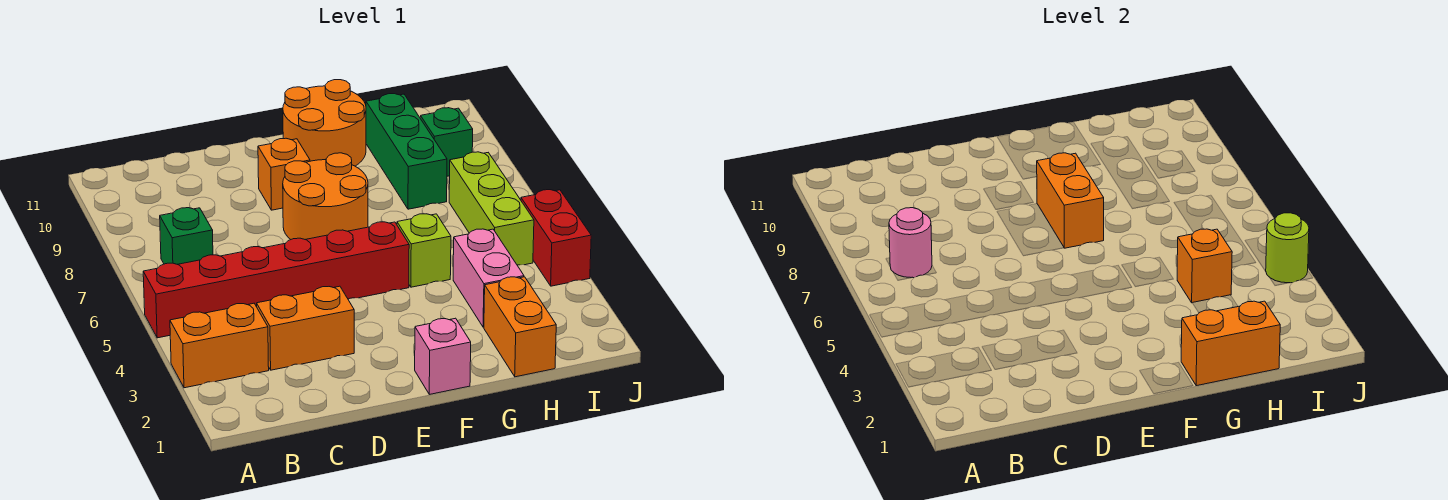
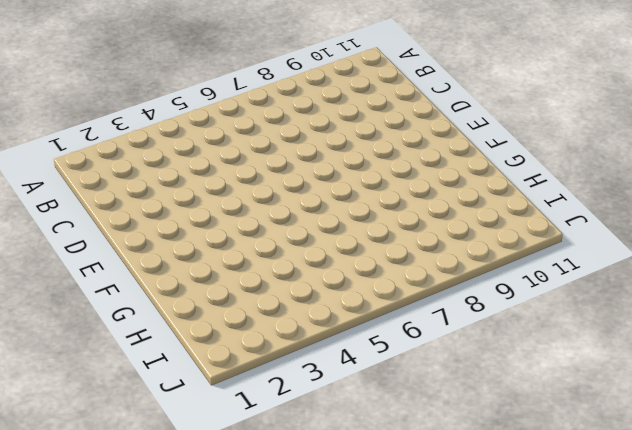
none -> orange brick A3:B3 level 1
none -> red brick A5:F5 level 1
none -> green brick B7 level 1

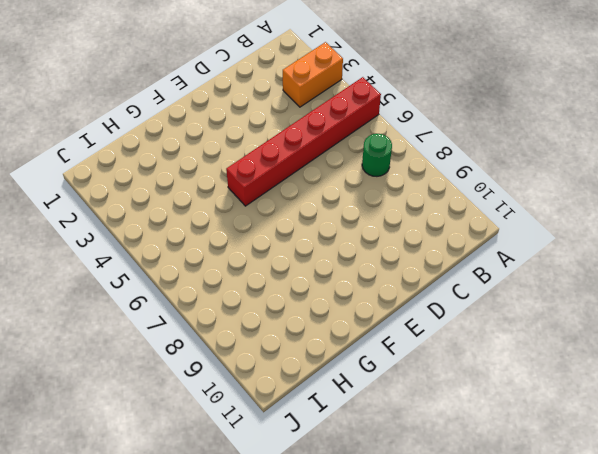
green round brick B7 level 1 -> green brick B7 level 1
none -> orange brick C3:D3 level 1
none -> orange round brick E7:F8 level 1
none -> orange brick E9 level 1

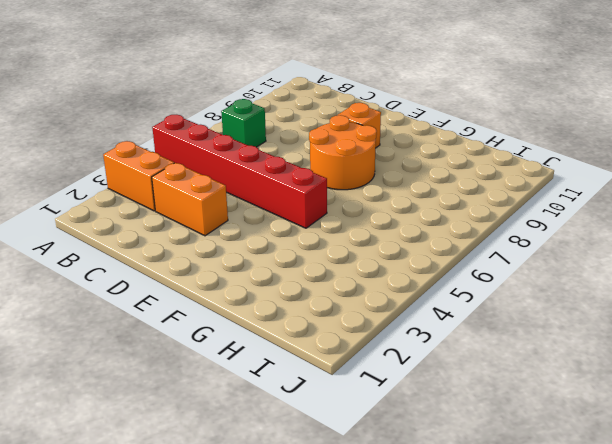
none -> pink brick F1 level 1
none -> orange round brick F10:G11 level 1
none -> lime brick G5 level 1

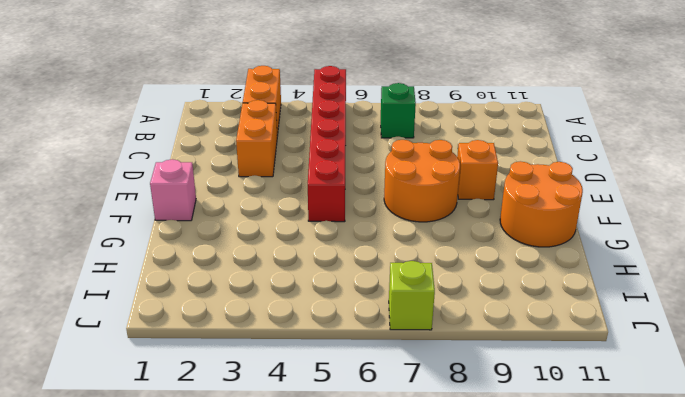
lime brick J7 level 1 -> lime brick G5 level 1
none -> orange brick H1:H2 level 1
none -> pink brick H3:H4 level 1
none -> green brick H8:H10 level 1

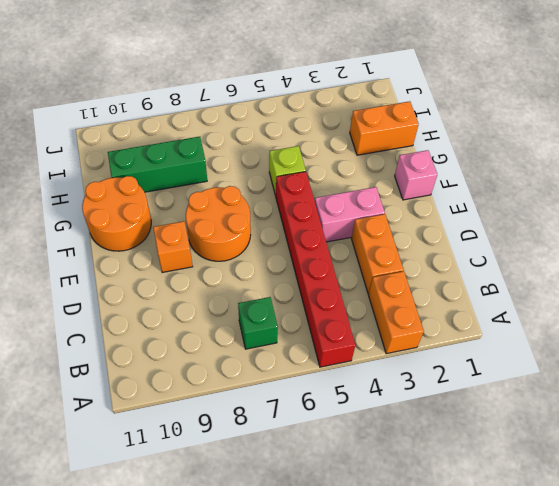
pink brick E3:E4 level 1 -> pink brick H3:H4 level 1
none -> lime brick I5:I7 level 1
none -> green brick I9 level 1
none -> red brick J4:J5 level 1

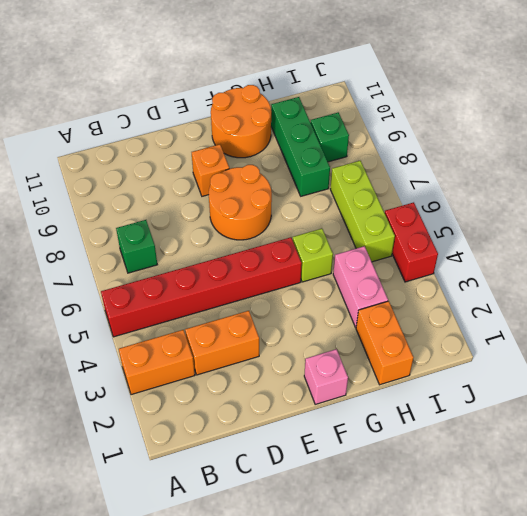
none -> pink round brick B7 level 2
none -> orange brick F7:F8 level 2
none -> orange brick G1:H1 level 2

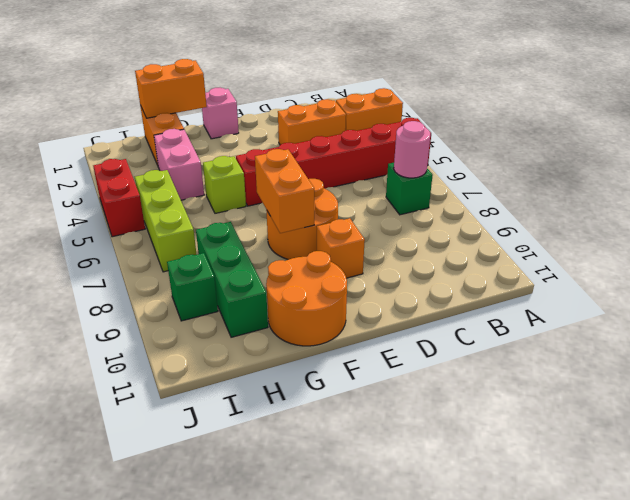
none -> orange brick H4 level 2
none -> lime round brick J4 level 2

